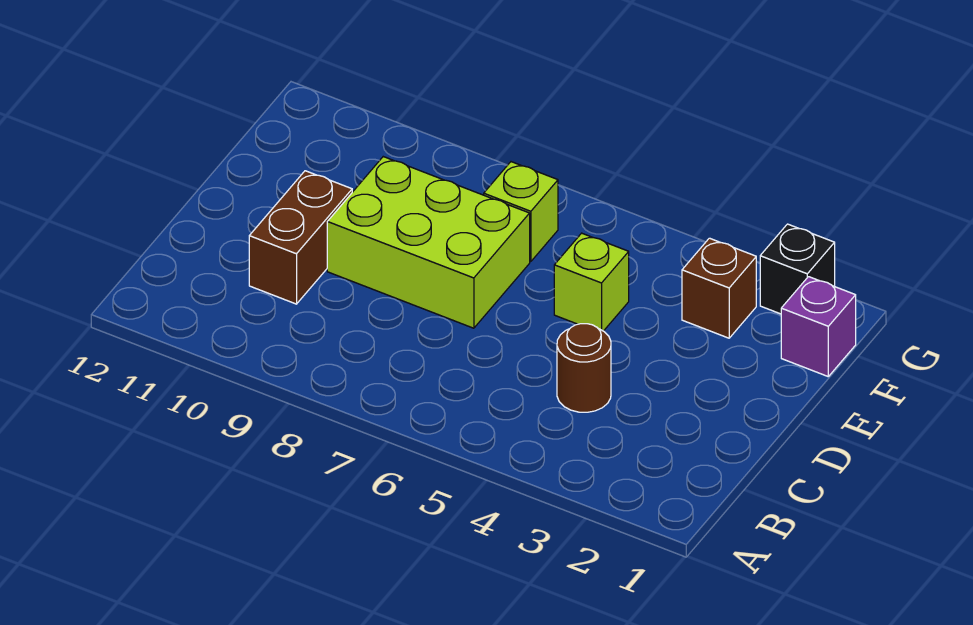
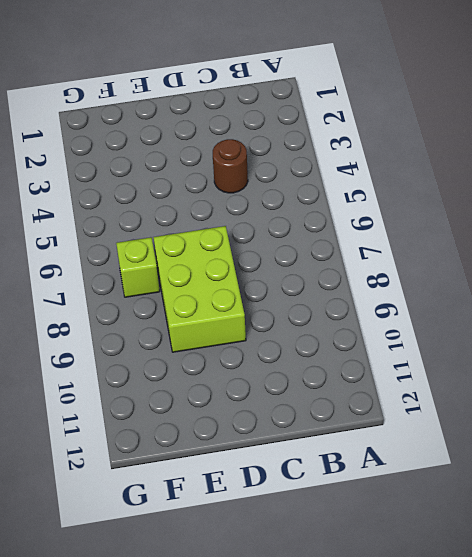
none -> brown brick C10:D10 level 1
none -> lime brick E5 level 1

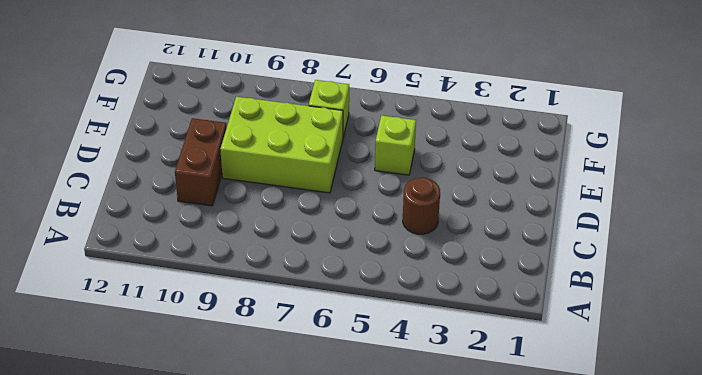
none -> purple brick F1 level 1
none -> brown brick F3 level 1

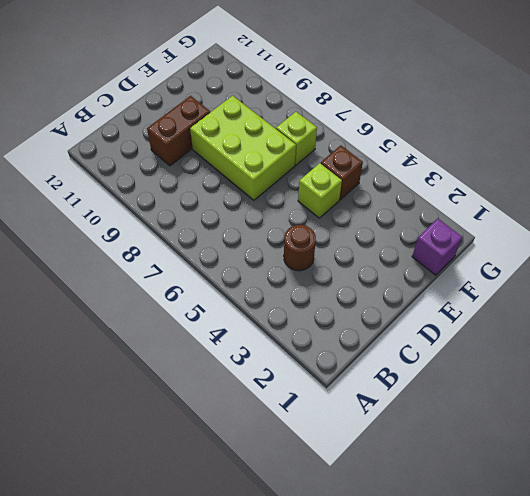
brown brick F5 level 1 -> brown brick F3 level 1
none -> black brick G2 level 1

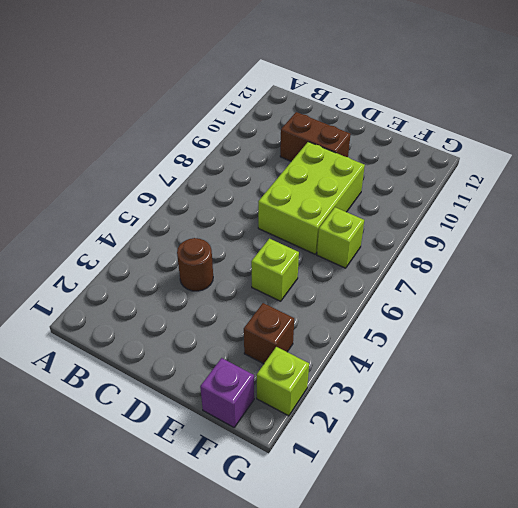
lime brick G2 level 1 -> black brick G2 level 1

